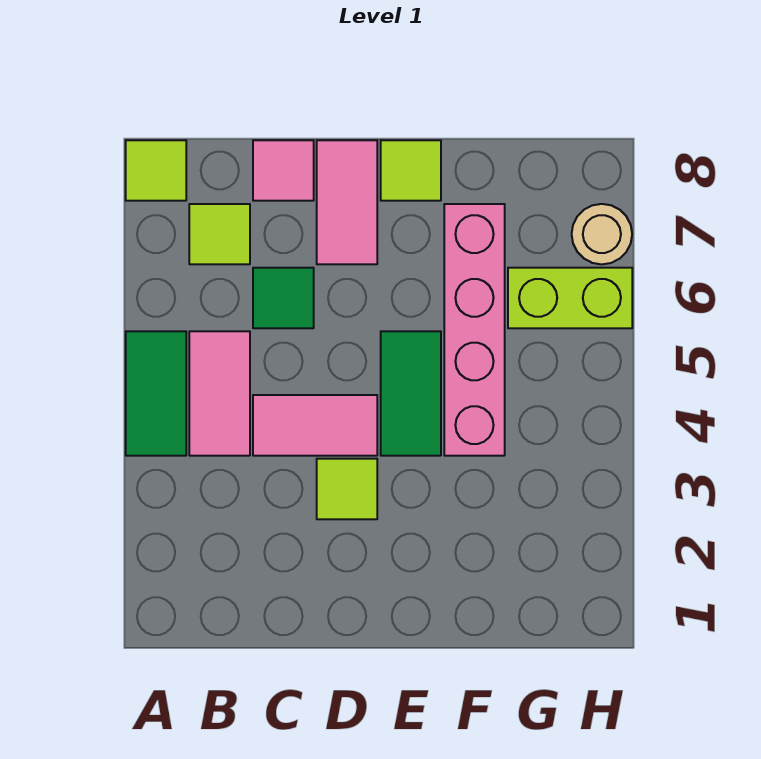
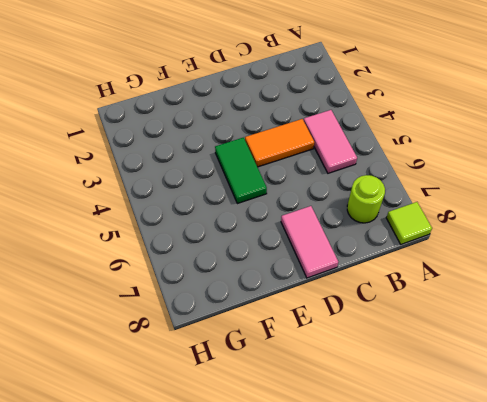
lime round brick B7 level 1 -> lime tile B7 level 1
orange tile C4:D4 level 1 -> pink tile C4:D4 level 1
none -> green tile A4:A5 level 1
none -> green tile C6 level 1
none -> pink tile C8 level 1

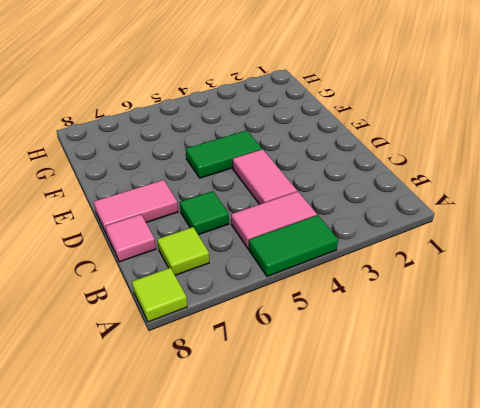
none -> lime tile D3 level 1
none -> lime tile E8 level 1
none -> pink brick F4:F7 level 1

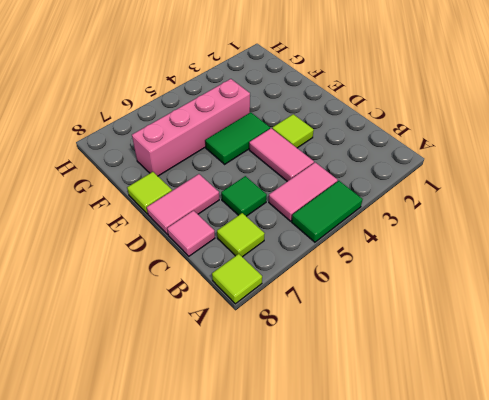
none -> lime brick G6:H6 level 1
none -> tan round brick H7 level 1

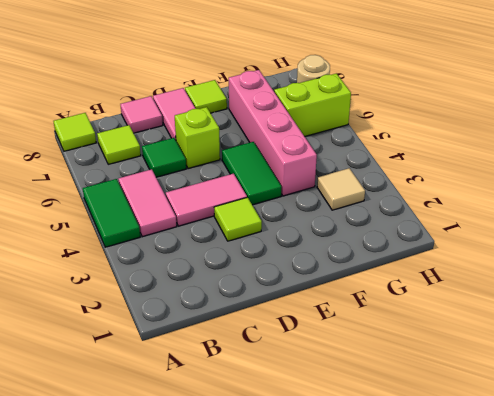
lime brick D6 level 1 -> none
tan tile G3 level 1 -> none

